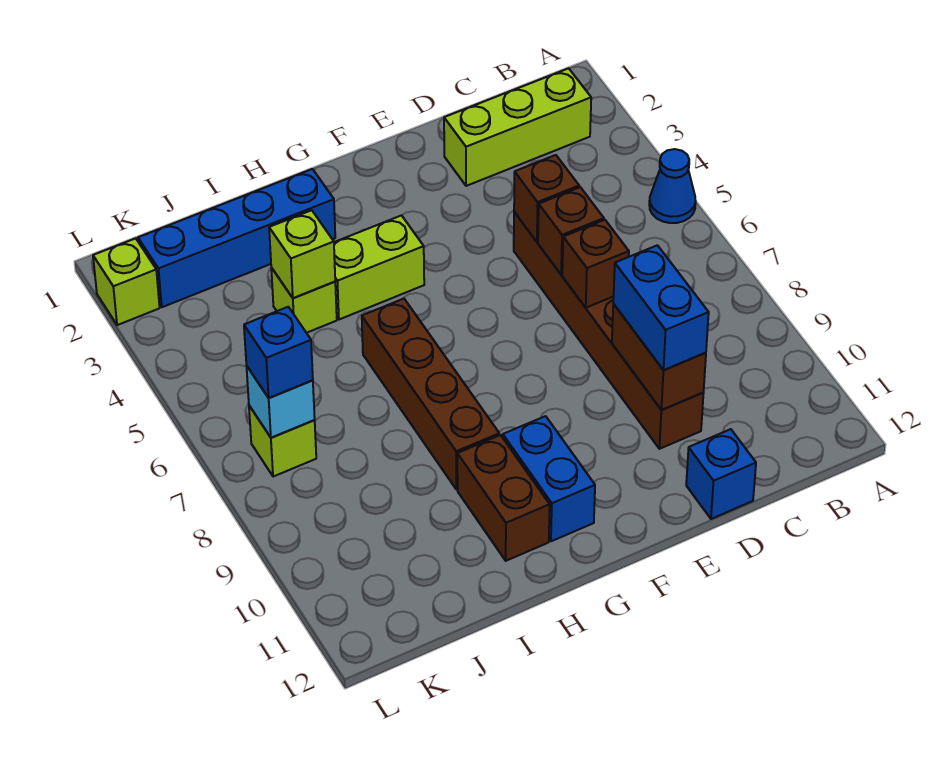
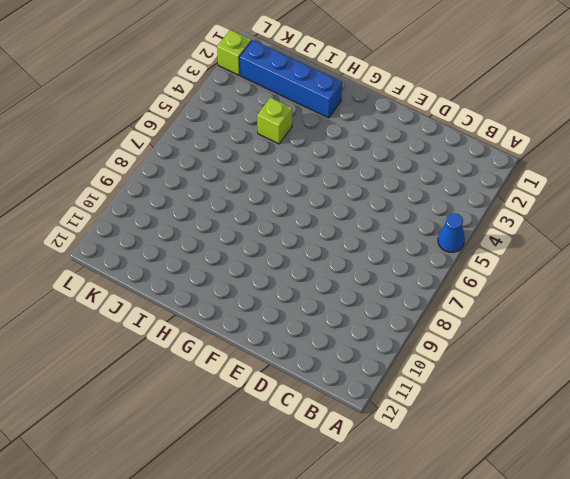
none -> lime brick B2:D2 level 1
none -> brown brick D5:D10 level 1
none -> blue brick D12 level 1

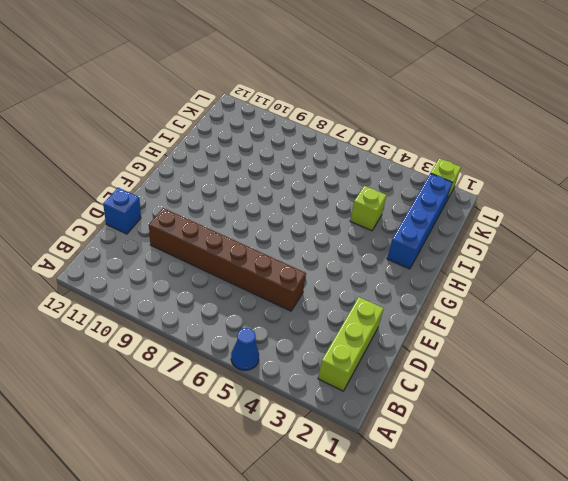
none -> lime brick G4:H4 level 1
none -> blue brick G10:G11 level 1
none -> brown brick H6:H9 level 1

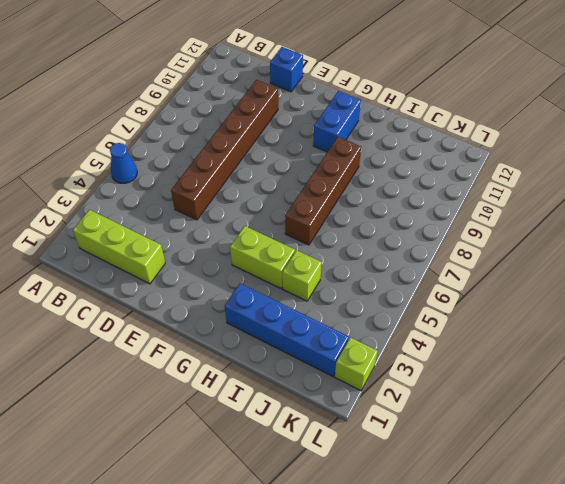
none -> brown brick H10:H11 level 1
none -> lime brick K7 level 1
none -> brown brick D5 level 2

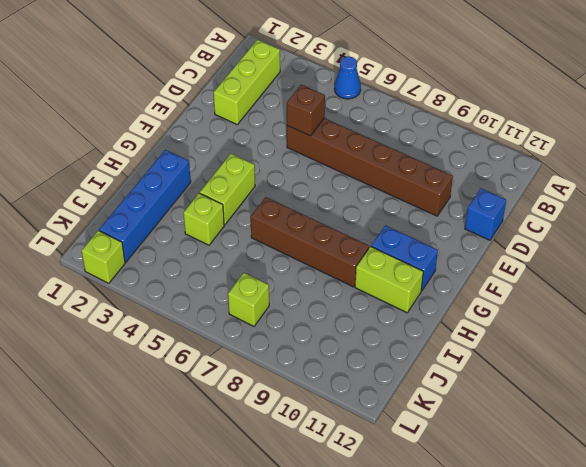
lime brick H10:H11 level 1 -> brown brick H10:H11 level 1
none -> brown brick D6 level 2
none -> brown brick D7 level 2
none -> brown brick D9:D10 level 2

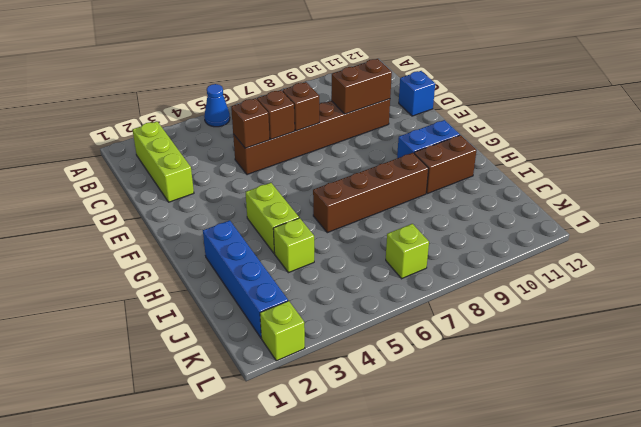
none -> lime brick I4 level 2
none -> cyan brick K7 level 2
none -> blue brick D9:D10 level 3

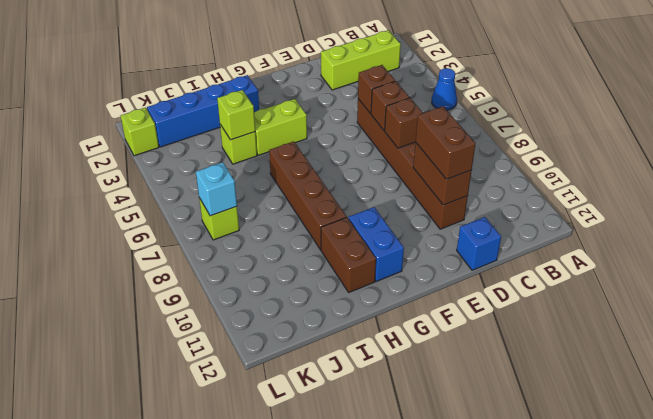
brown brick D9:D10 level 3 -> blue brick D9:D10 level 3
none -> blue brick K7 level 3

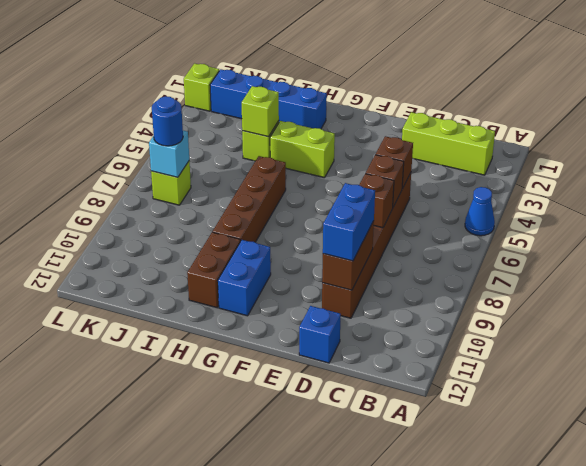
blue round brick K7 level 3 -> blue brick K7 level 3

